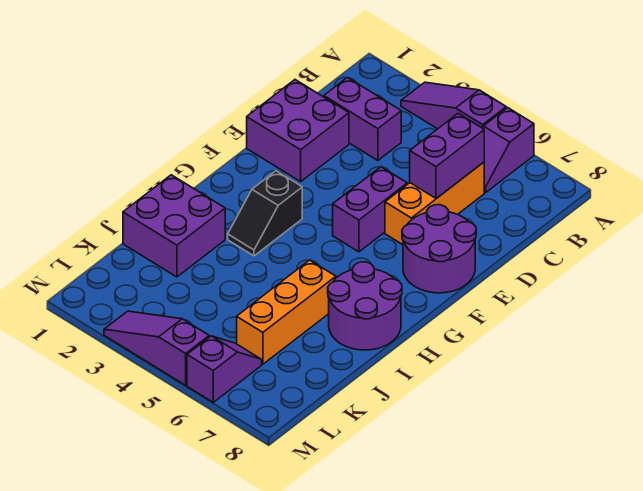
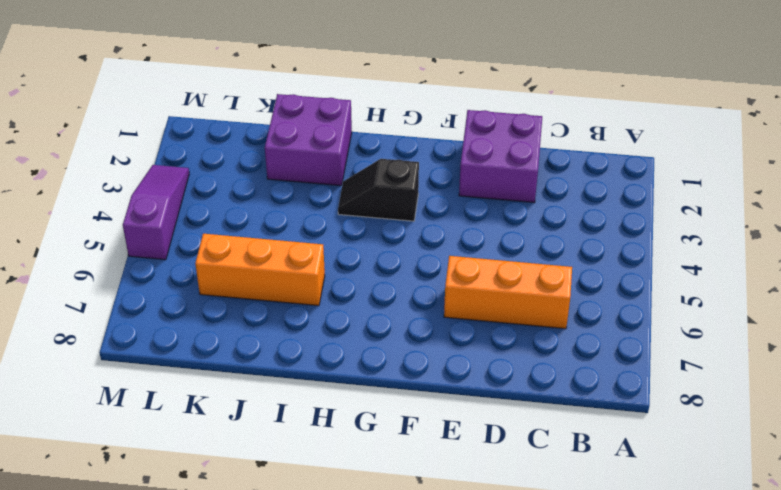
none -> purple slope A3:A5 level 1 top 5
none -> purple slope A6:B6 level 1 top A
none -> purple brick C2:C3 level 1

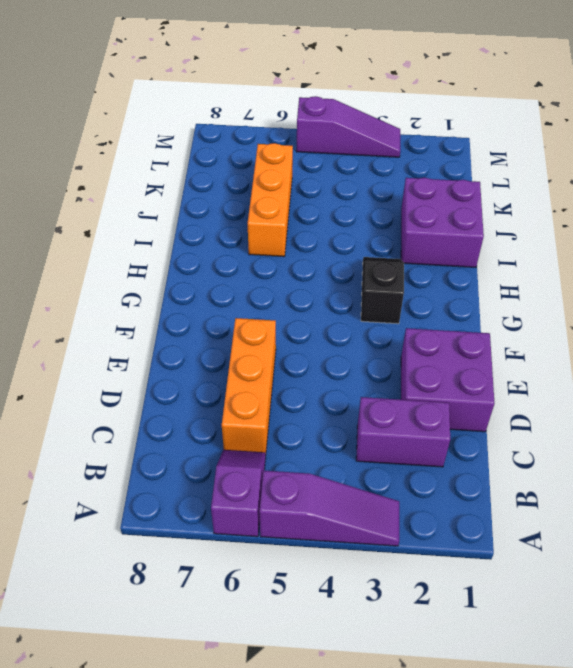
none -> purple brick E5:F5 level 1
none -> purple round brick E7:F8 level 1
none -> purple round brick H7:I8 level 1

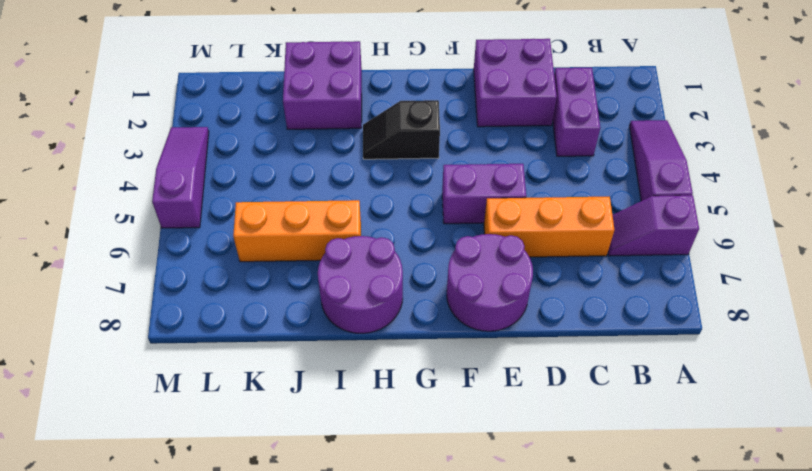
none -> purple slope L6:M6 level 1 top M
none -> purple brick C6:D6 level 2

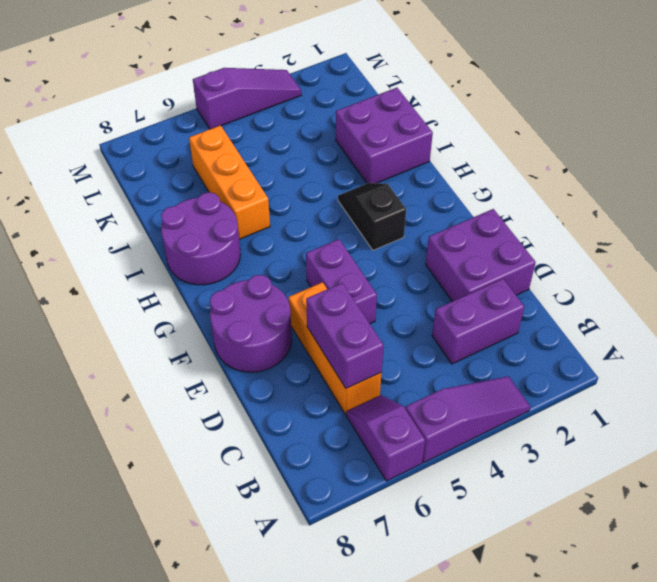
none -> purple slope L6:M6 level 1 top M

